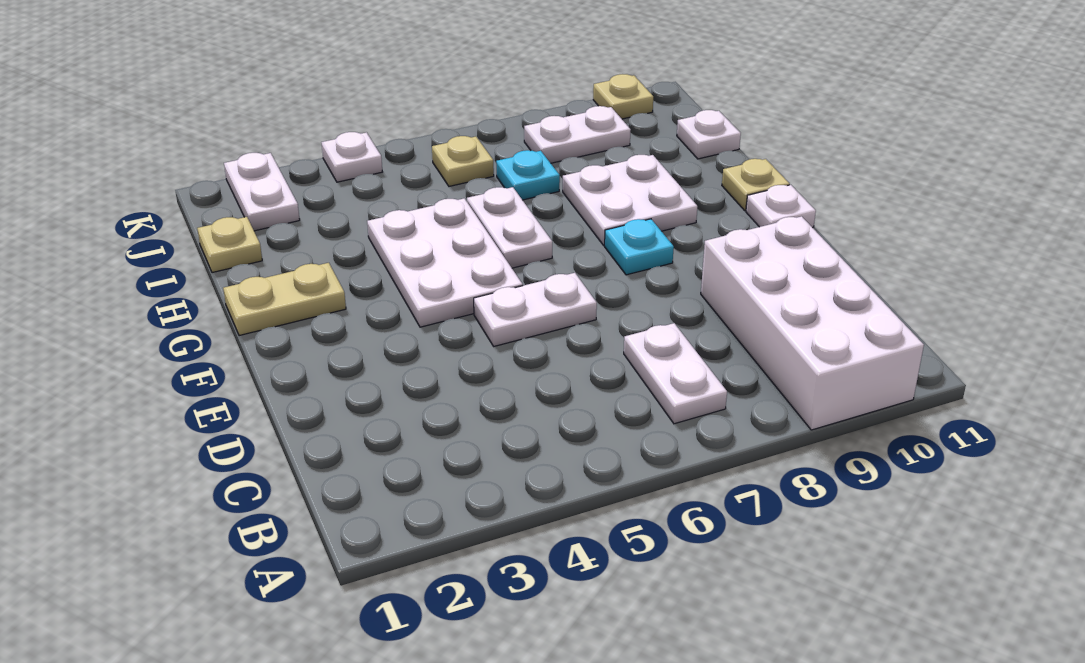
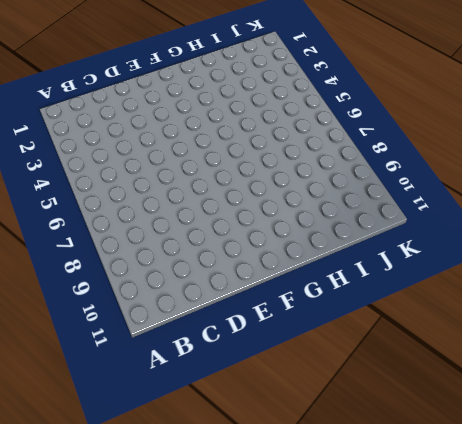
none -> white brick A9:D10 level 1
none -> white plate B7:C7 level 1
none -> white plate E5:E6 level 1

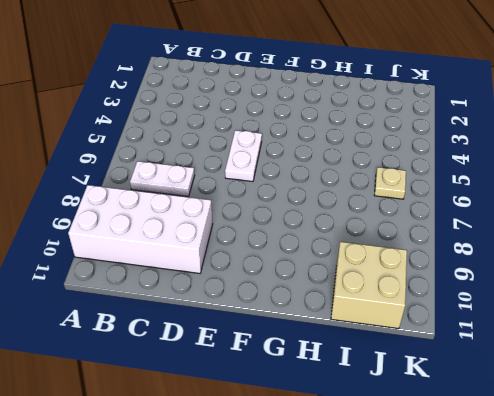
tan brick I10:J11 level 1 -> white plate I11 level 1
none -> white plate F4:H5 level 1
none -> cyan plate F8 level 1
none -> white plate F11 level 1

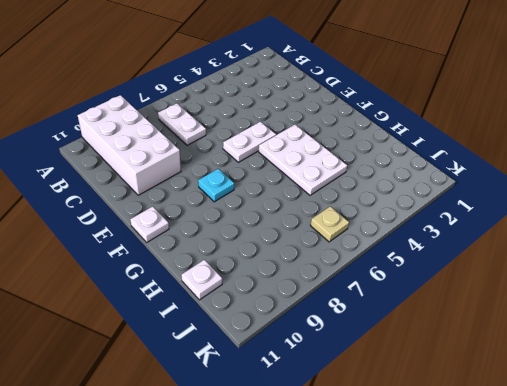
none -> tan plate G1:G2 level 1
none -> white plate G6:H6 level 1
none -> white plate G8:H9 level 1

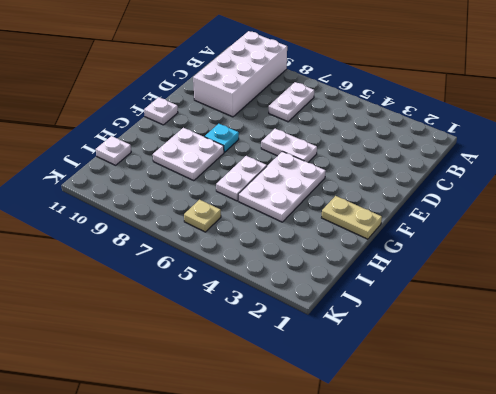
none -> tan plate G11 level 1
none -> tan plate I1 level 1
none -> cyan plate I7 level 1

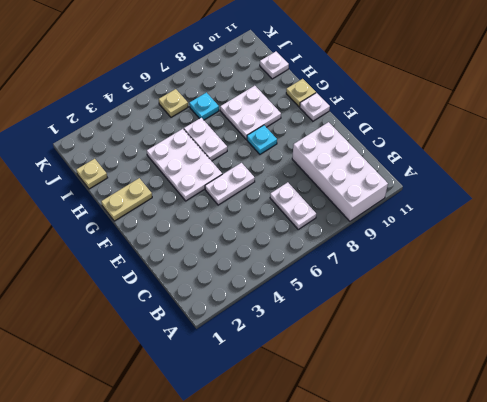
none -> white plate J2:K2 level 1
none -> white plate J8:J9 level 1
none -> white plate K4 level 1

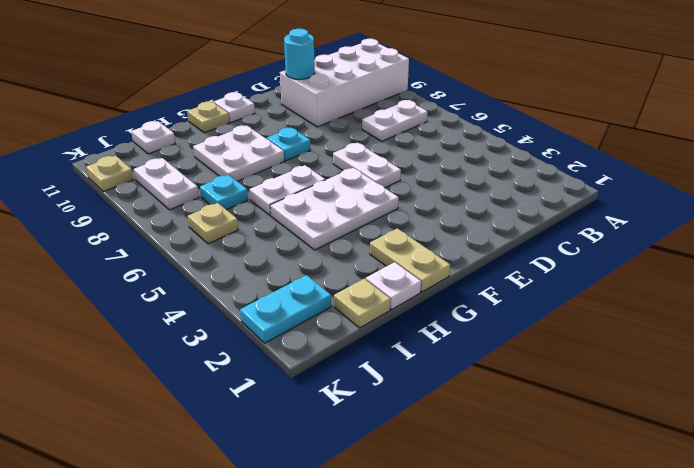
cyan round brick D10 level 2 -> none
white plate H1 level 1 -> white plate K4 level 1
cyan plate J2:K2 level 1 -> white plate J2:K2 level 1

